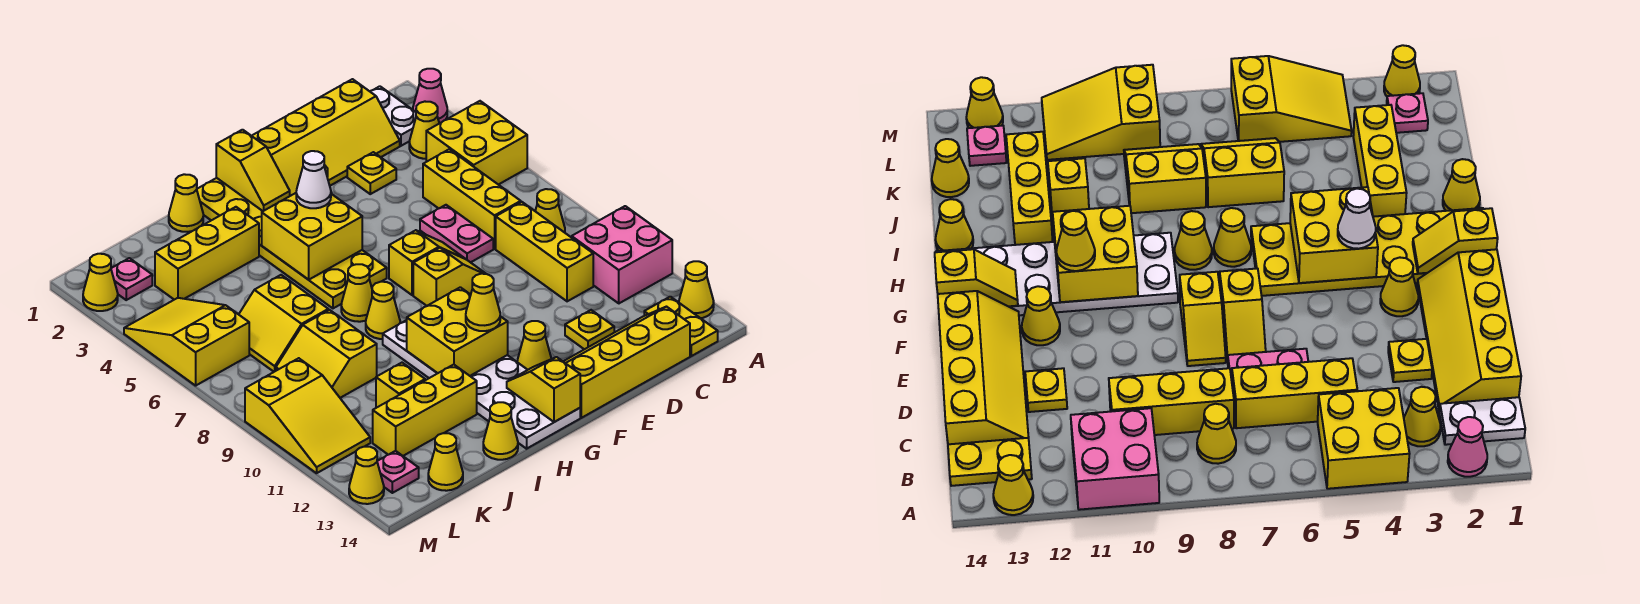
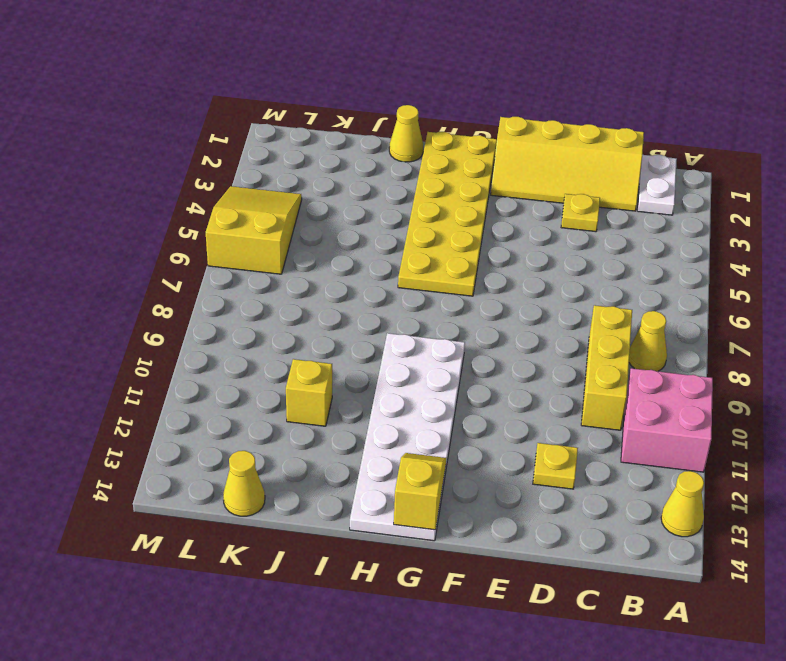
none -> pink cone A2 level 1
none -> yellow brick A4:B5 level 1
none -> yellow cone B3 level 1
none -> yellow plate B13:B14 level 1

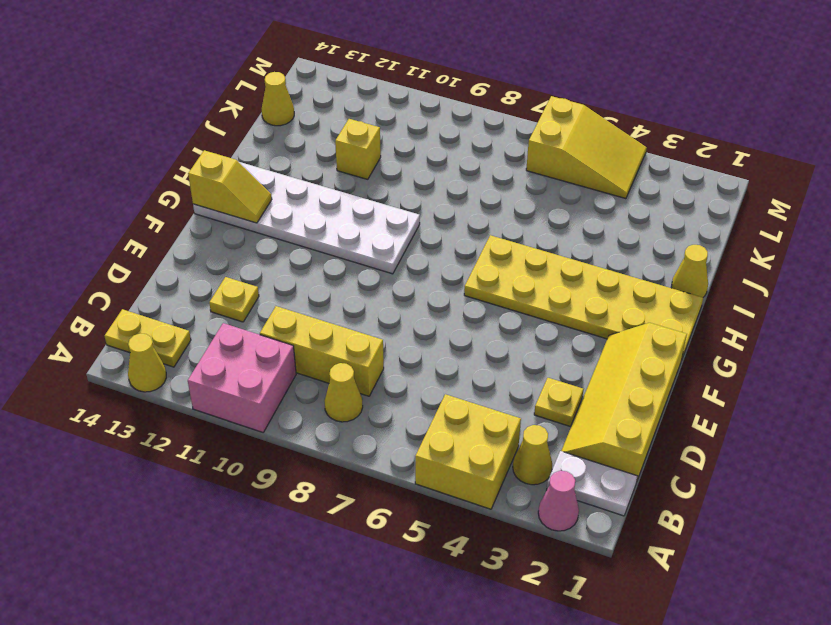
none -> yellow brick C5:C7 level 1
none -> yellow slope C13:F14 level 1 top 14
none -> pink plate D6:D7 level 1
none -> yellow slope E7:F7 level 1 top F

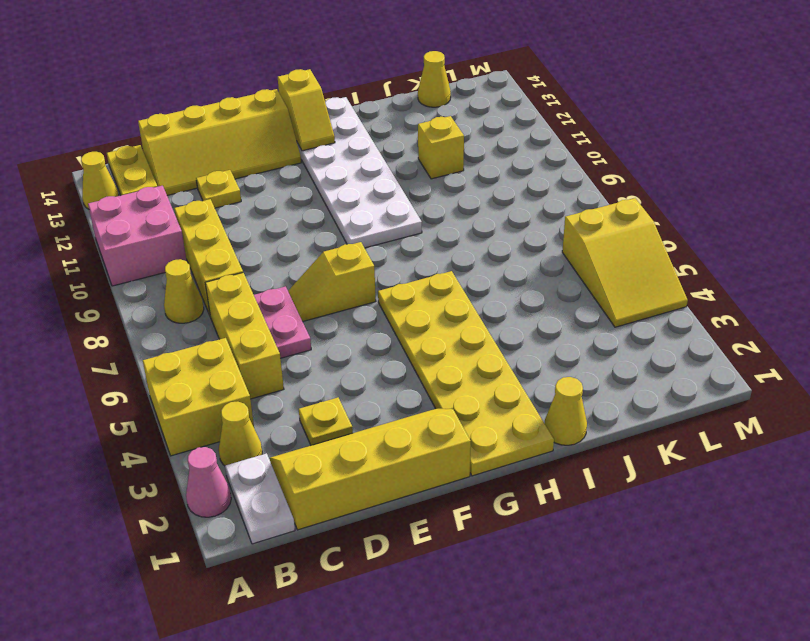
none -> yellow slope E8:F8 level 1 top F
none -> yellow cone F3 level 1
none -> yellow cone F12 level 1
none -> yellow cone H7 level 1

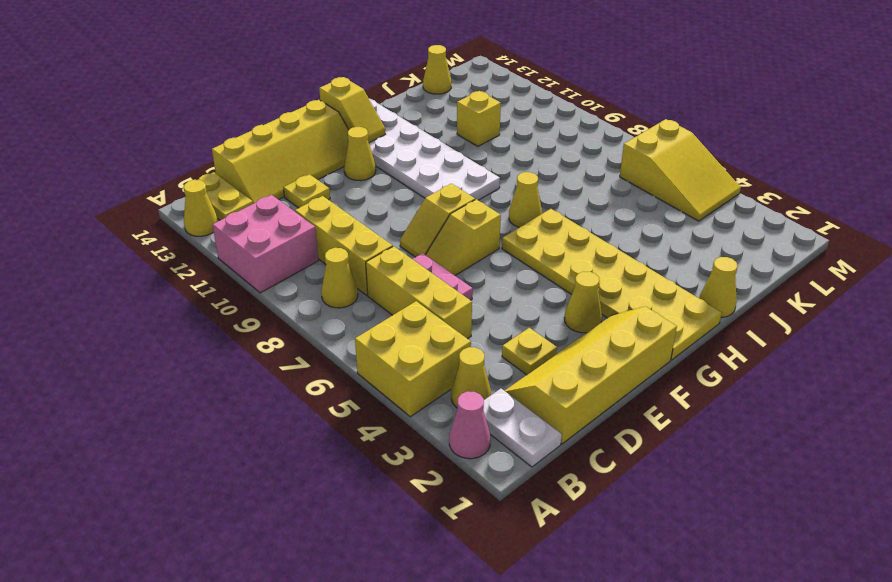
none -> yellow cone H8 level 1
none -> yellow brick I3:K3 level 1
none -> yellow brick I12:K12 level 1
none -> yellow cone I14 level 1

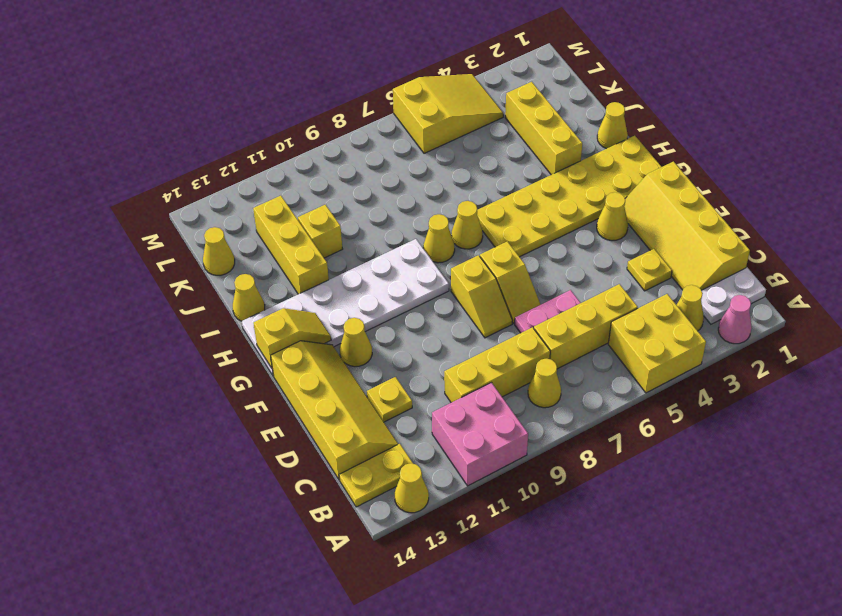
none -> yellow slope J6:K7 level 1 top J
none -> yellow slope J8:K9 level 1 top J
none -> pink plate L2 level 1
none -> yellow slope L9:M11 level 1 top 9

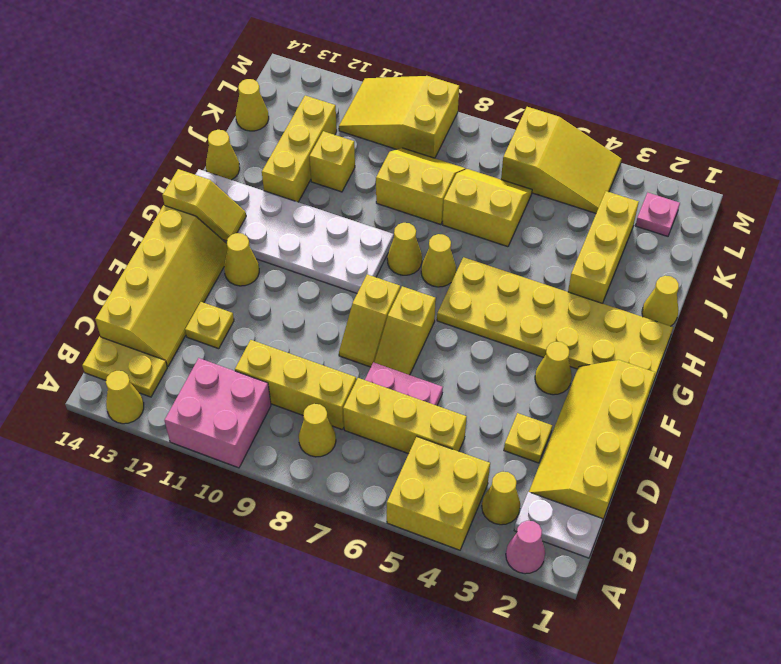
none -> pink plate L13 level 1
none -> yellow cone M2 level 1
none -> yellow cone M13 level 1
none -> yellow slope G1:G2 level 2 top 1

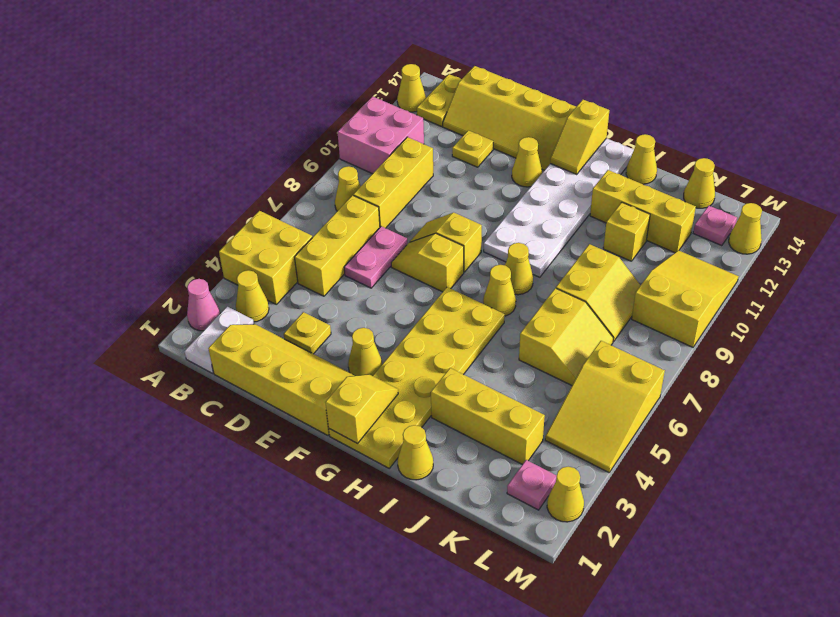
none -> yellow brick G4:H5 level 2
none -> yellow brick G10:H11 level 2
none -> white cone G4 level 3
none -> yellow cone G11 level 3

